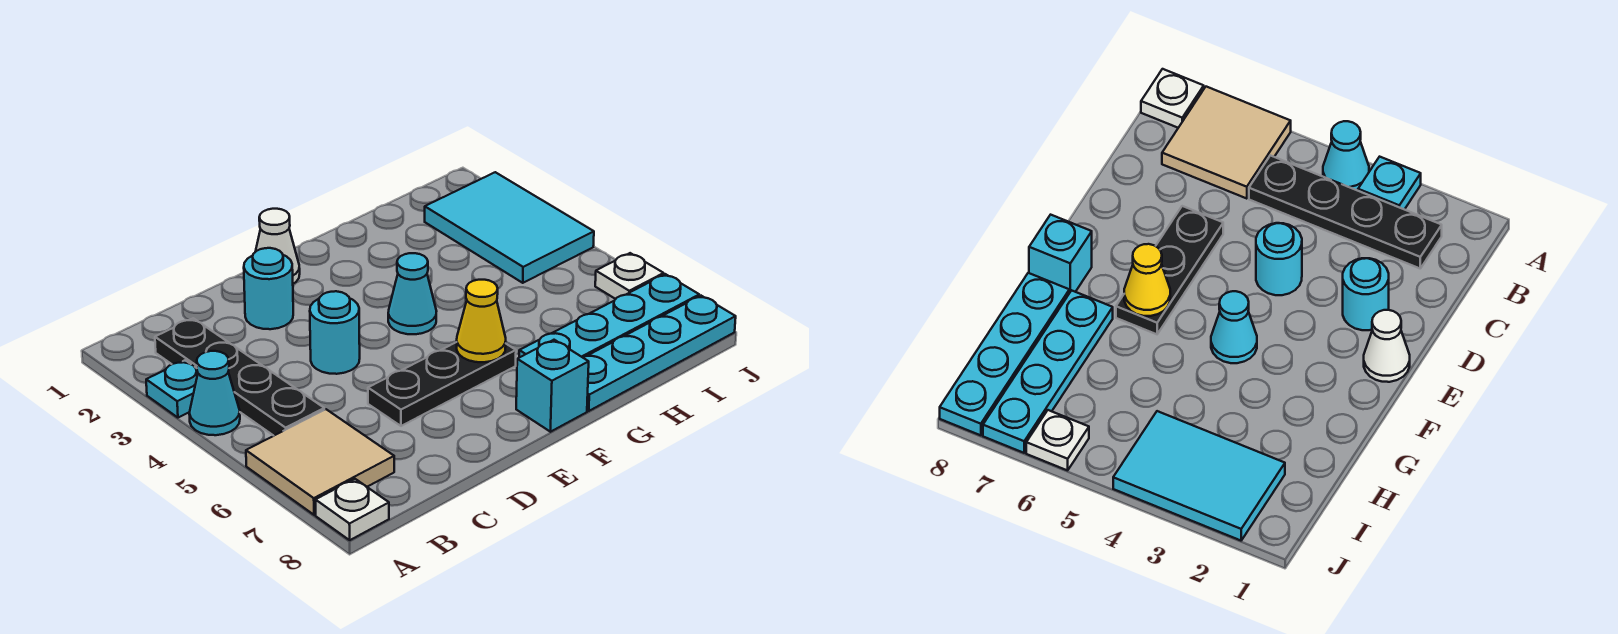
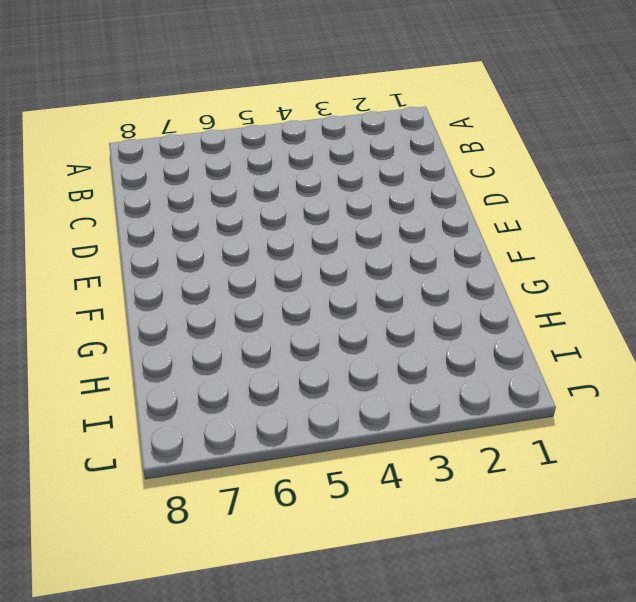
none -> cyan plate A3 level 1
none -> cyan cone A4 level 1
none -> tan tile A6:B7 level 1

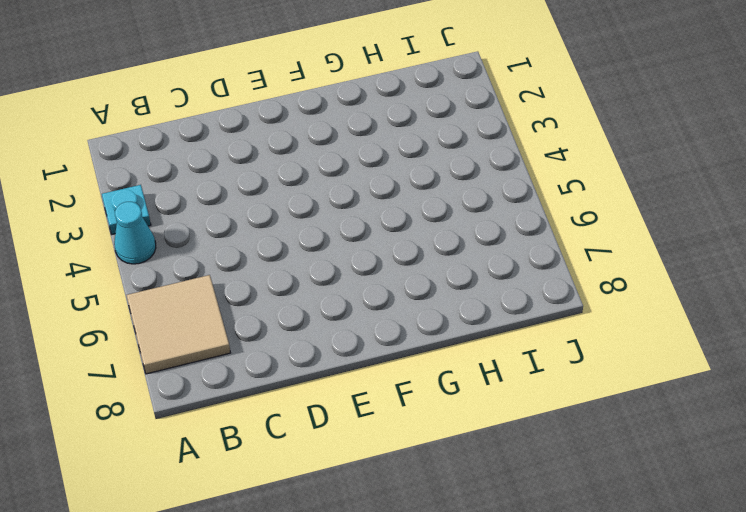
none -> white plate A8 level 1
none -> black plate B2:B5 level 1
none -> cyan round brick D2 level 1

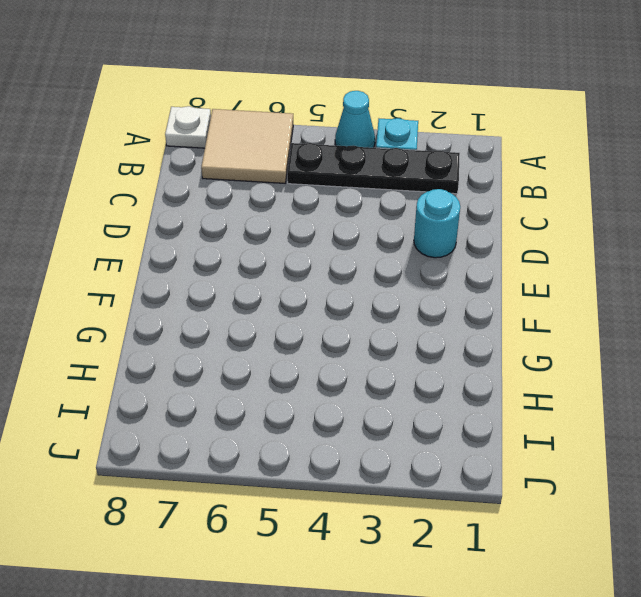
none -> cyan round brick D4 level 1
none -> black plate D6:F6 level 1
none -> white cone E1 level 1

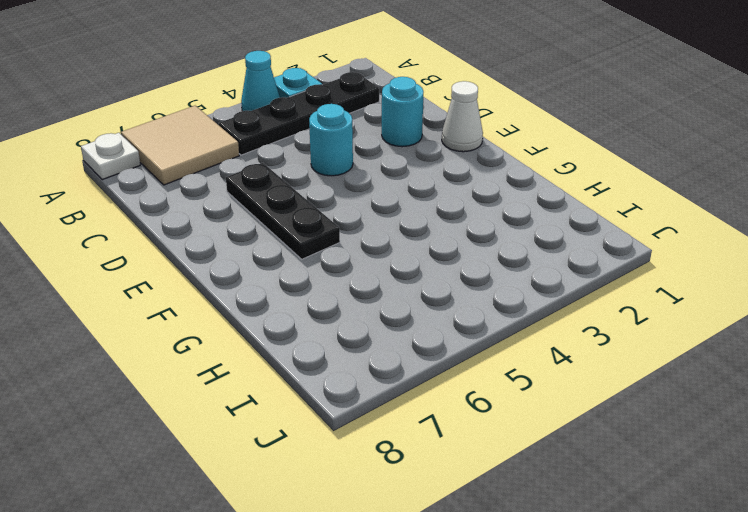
none -> cyan cone F4 level 1
none -> cyan brick F8 level 1
none -> cyan plate G7:J7 level 1

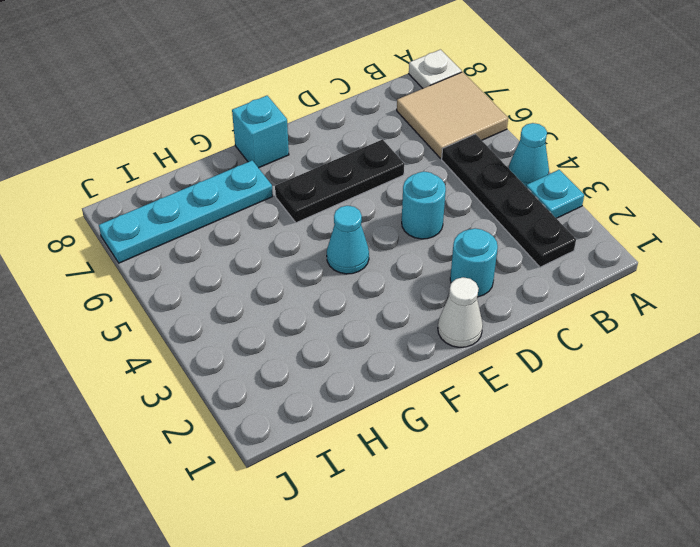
none -> cyan plate G8:J8 level 1
none -> cyan tile I2:J4 level 1
none -> white plate J6 level 1

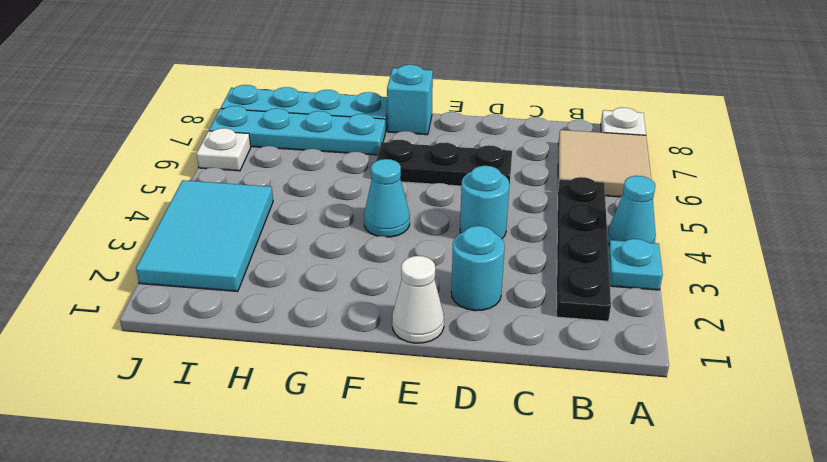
none -> yellow cone F6 level 2

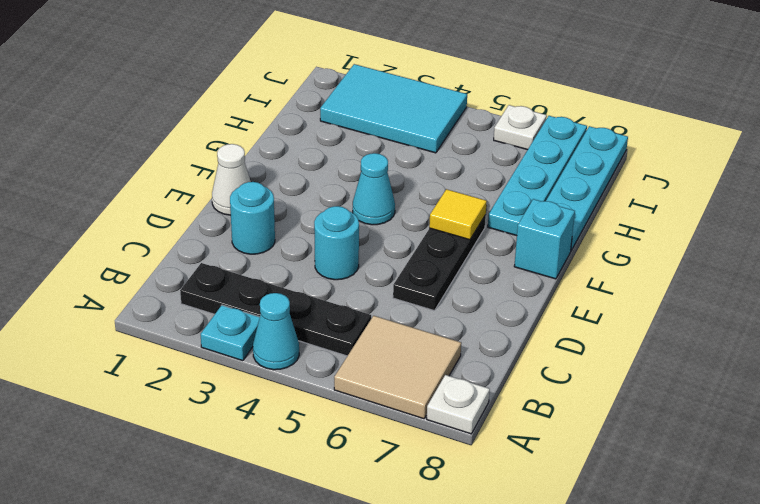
yellow tile F6 level 2 -> yellow cone F6 level 2

